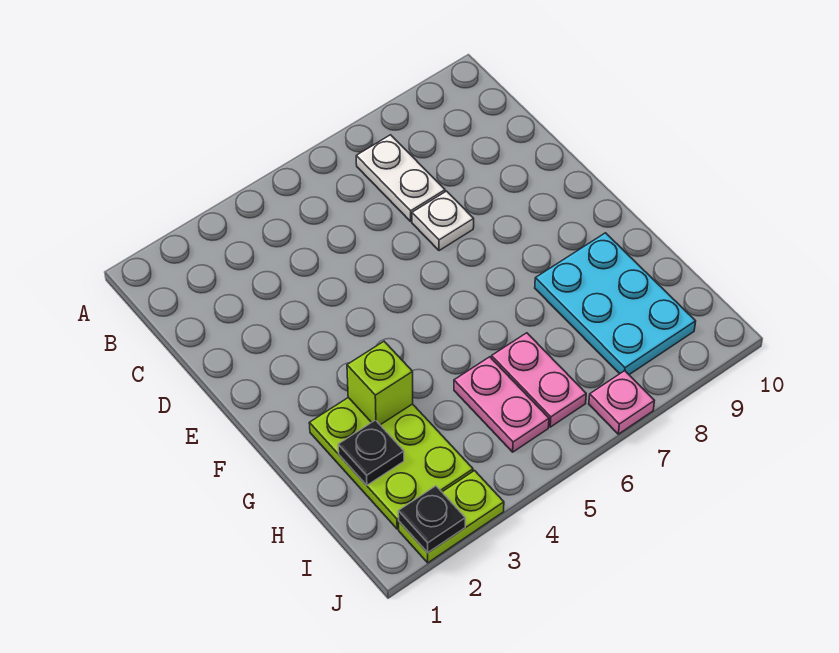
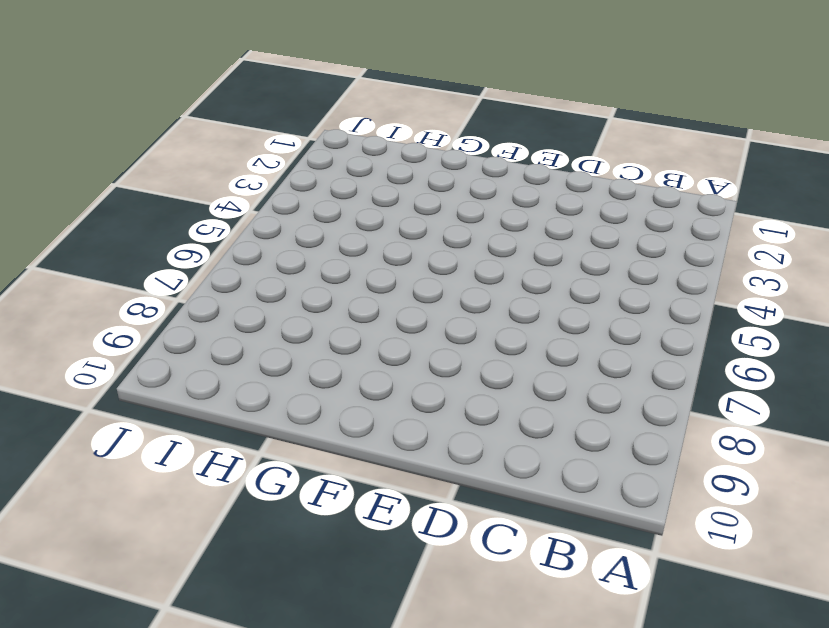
none -> white plate B7:C7 level 1
none -> white plate D7 level 1

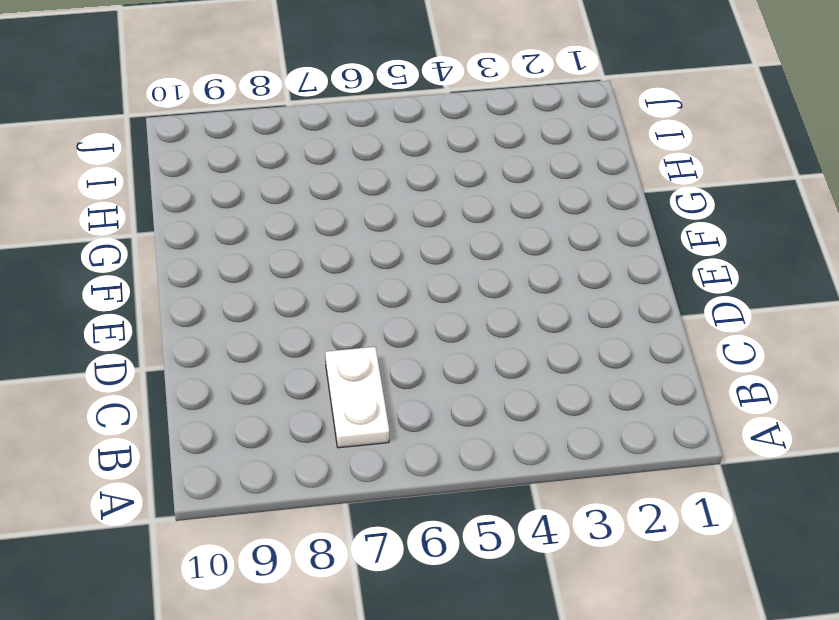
none -> white plate D7 level 1
none -> lime plate G2:I3 level 1

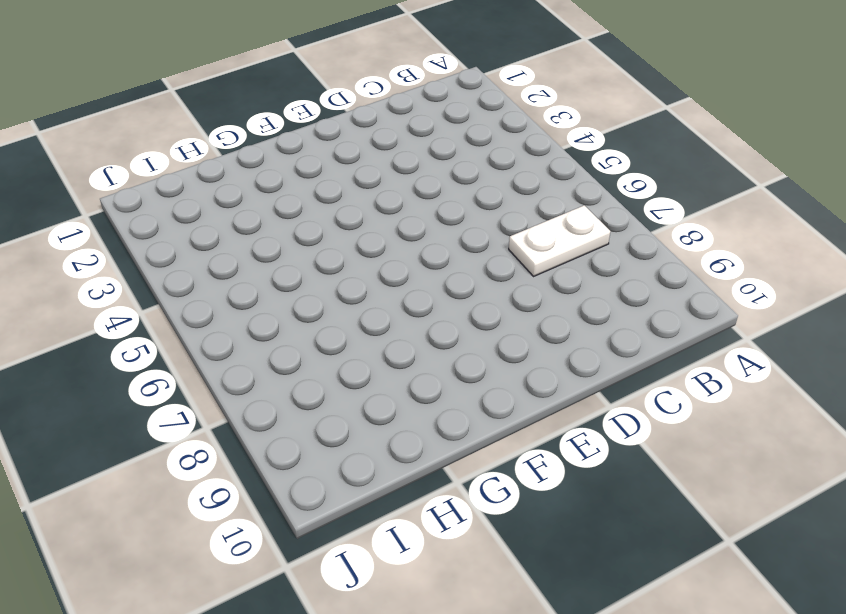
none -> white plate D7 level 1
none -> lime plate G2:I3 level 1

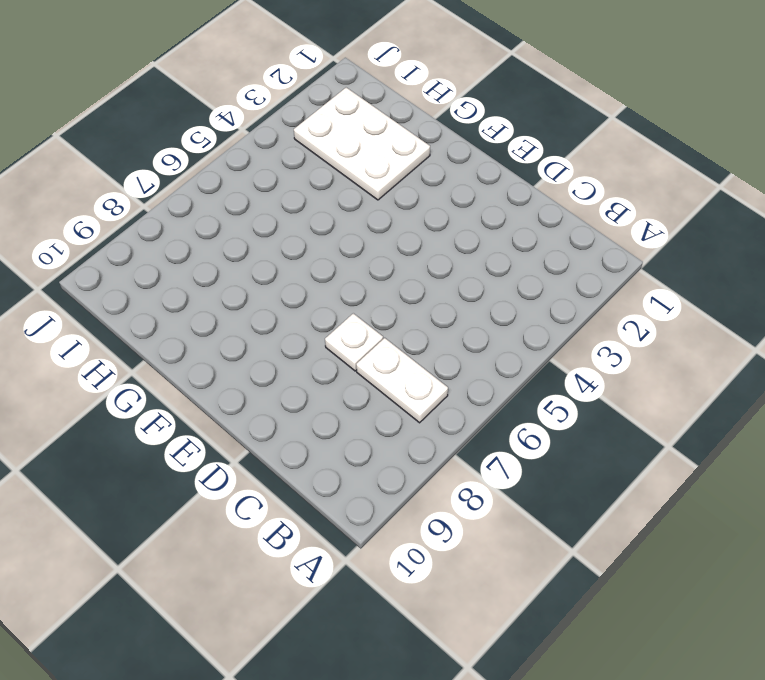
white plate G2:I3 level 1 -> lime plate G2:I3 level 1
none -> cyan plate G8:I9 level 1
none -> pink plate H5:I5 level 1

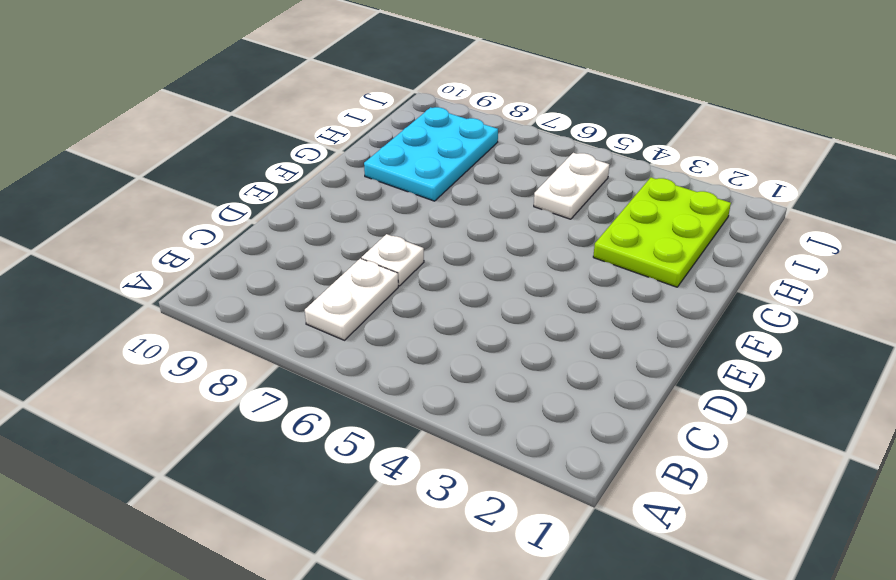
white plate H5:I5 level 1 -> pink plate H5:I5 level 1
none -> pink plate H6:I6 level 1
none -> lime plate J2:J3 level 1

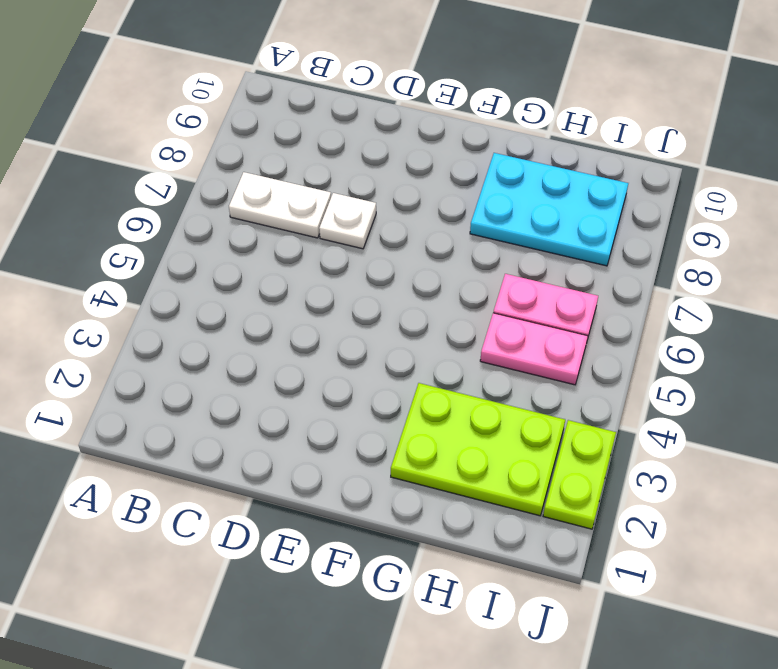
none -> pink plate J7 level 1
none -> lime brick G3 level 2

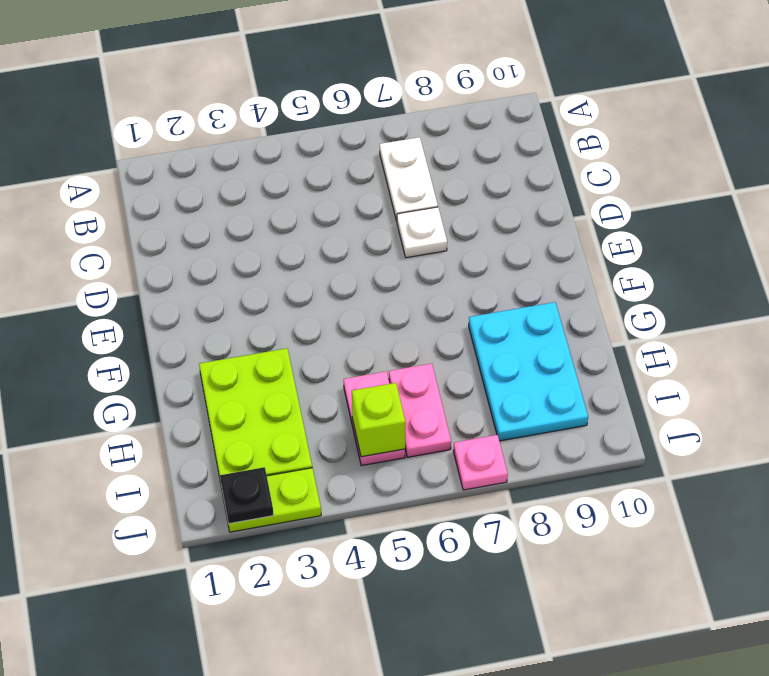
lime brick I5 level 2 -> lime brick G3 level 2
none -> black plate H2 level 2

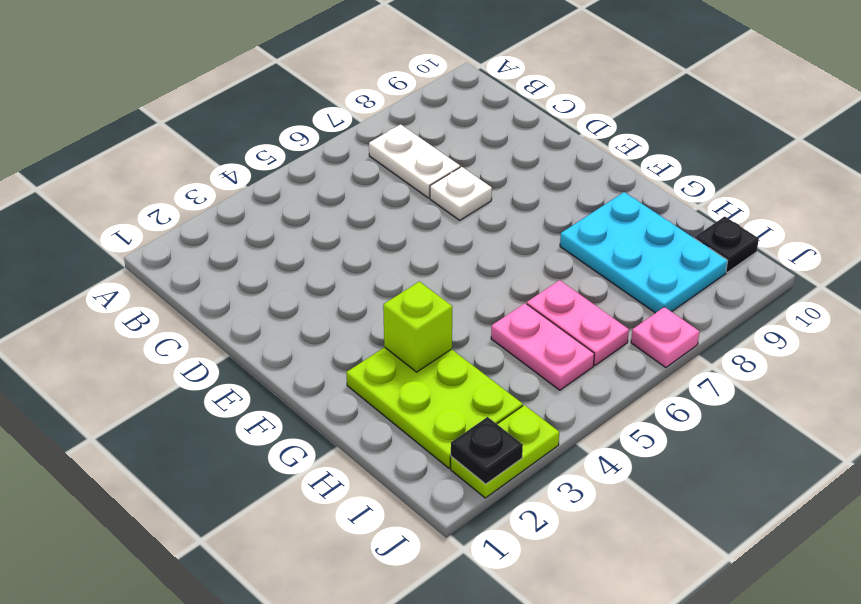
black plate I10 level 1 -> black plate H2 level 2

